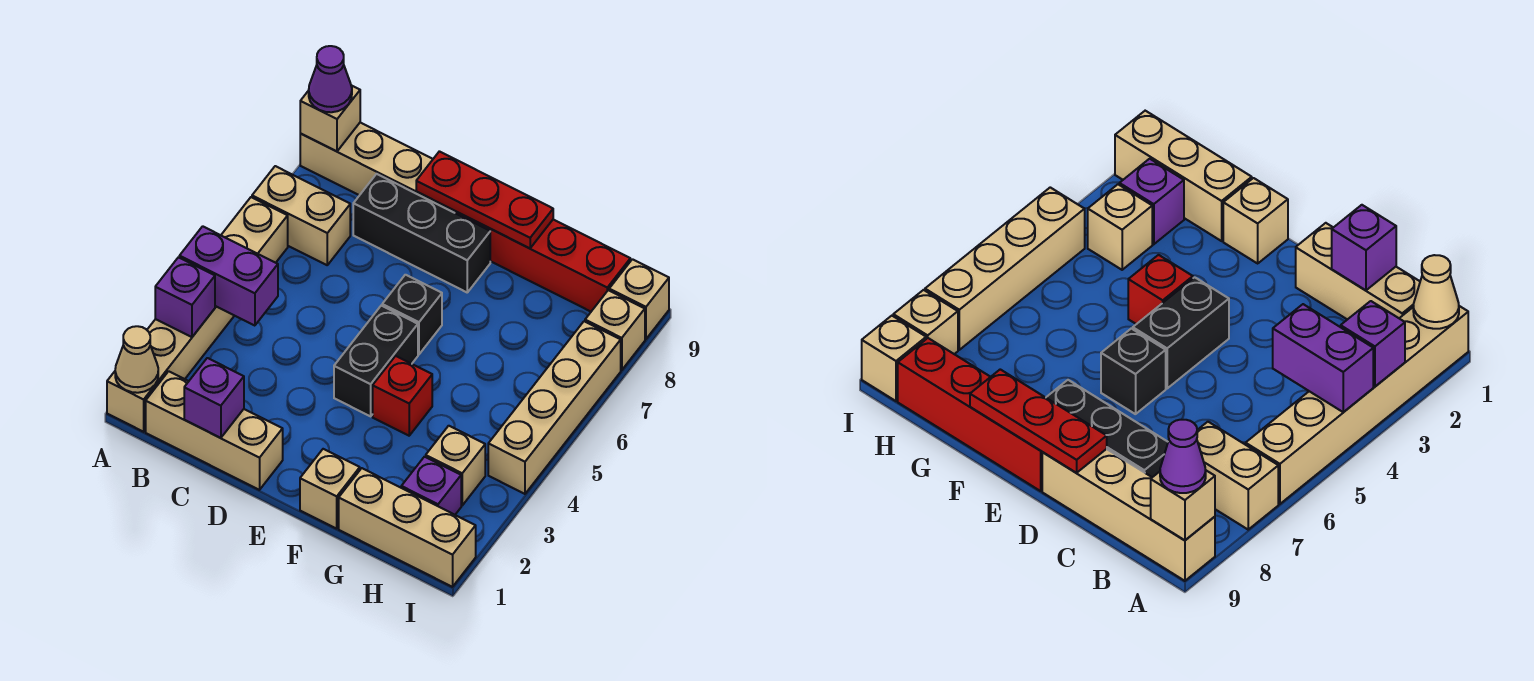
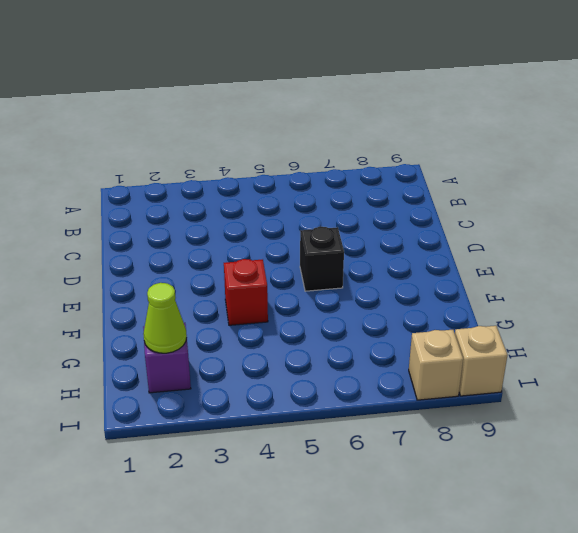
lime cone H2 level 2 -> none
none -> tan brick A1:A6 level 1
none -> tan brick A7:B7 level 1
none -> tan brick A9:D9 level 1

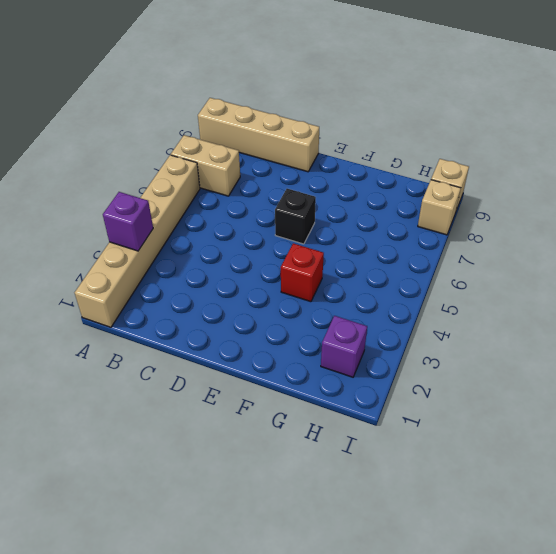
none -> tan brick B1:D1 level 1
none -> black brick C8:E8 level 1
none -> black brick E4:E5 level 1

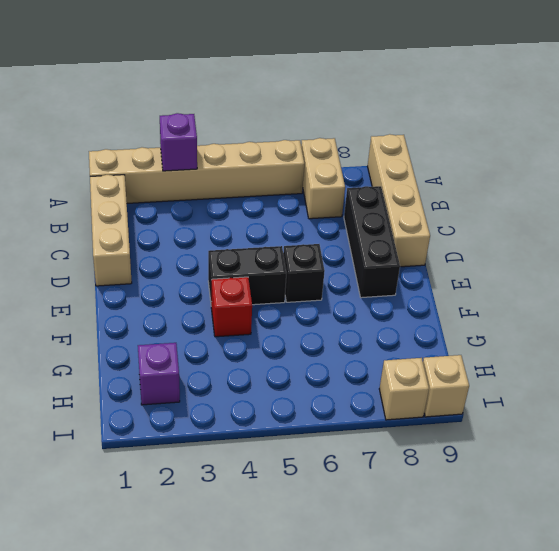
none -> red brick E9:H9 level 1
none -> tan brick F1 level 1
none -> tan brick G1:I1 level 1

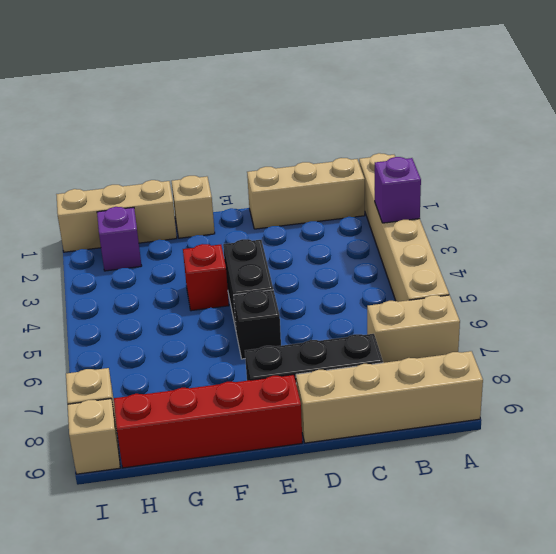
none -> tan brick H3 level 1
none -> tan brick I4:I7 level 1
none -> tan cone A1 level 2

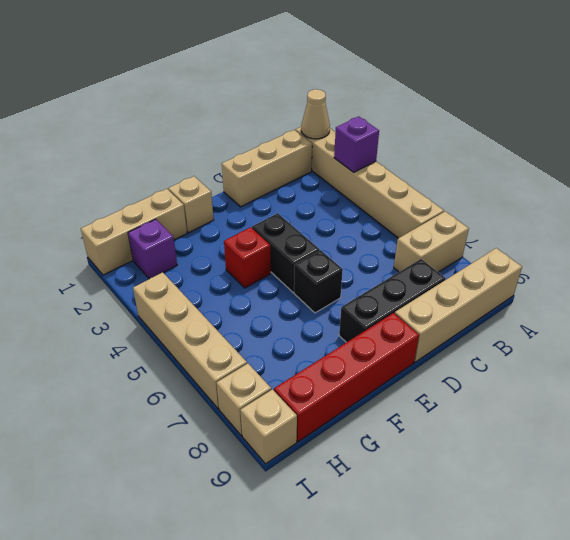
none -> tan brick H3 level 1
none -> purple brick A4:B4 level 2
none -> tan brick A9 level 2

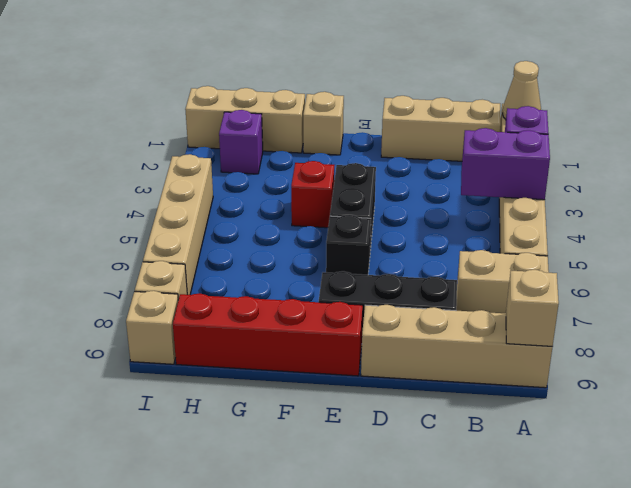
none -> tan brick H3 level 1
none -> purple brick C1 level 2
none -> red plate D9:F9 level 2

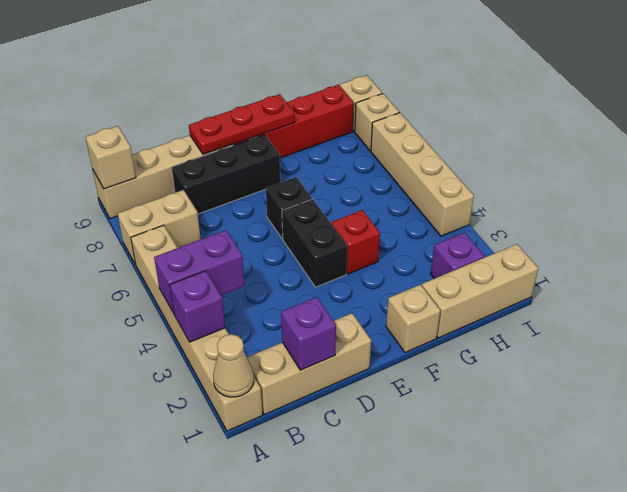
none -> tan brick H3 level 1
none -> purple cone A9 level 3

